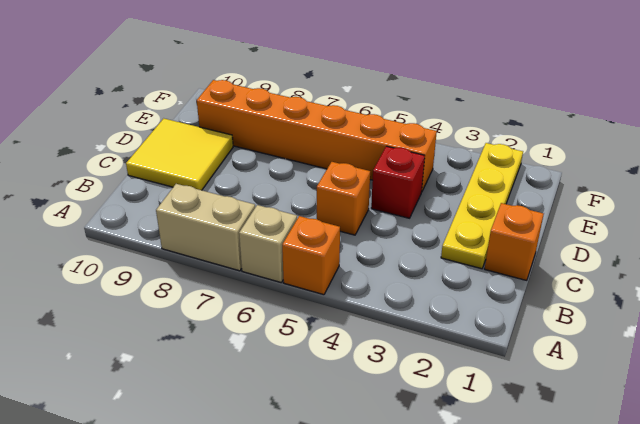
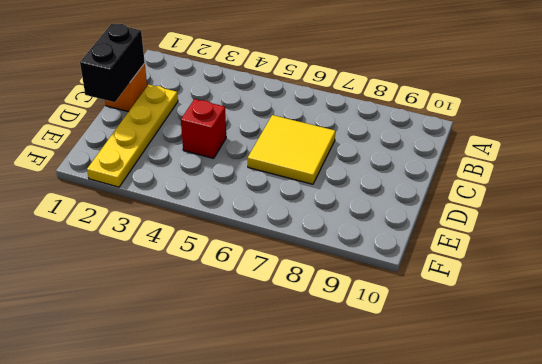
black brick C1:D1 level 2 -> none
yellow tile C6:D7 level 1 -> yellow tile C9:D10 level 1
none -> orange brick A5 level 1
none -> tan brick A6 level 1

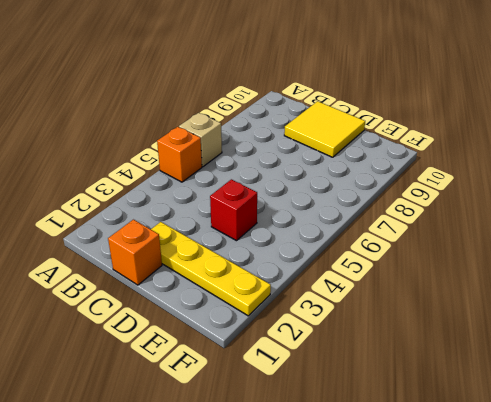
none -> tan brick A7:A8 level 1
none -> orange brick C5 level 1

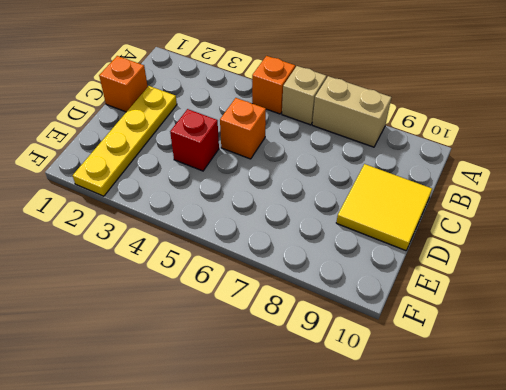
none -> orange brick E4:E9 level 1

